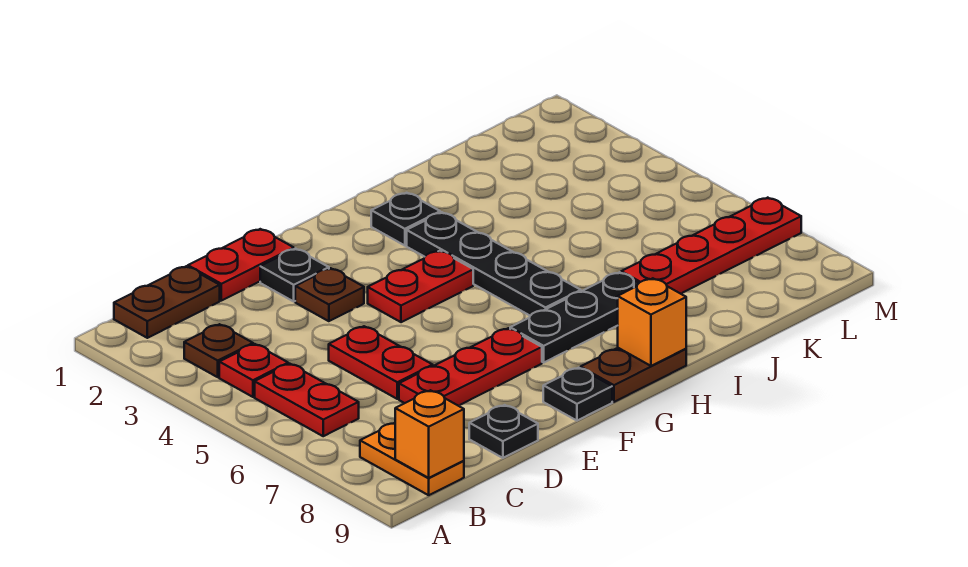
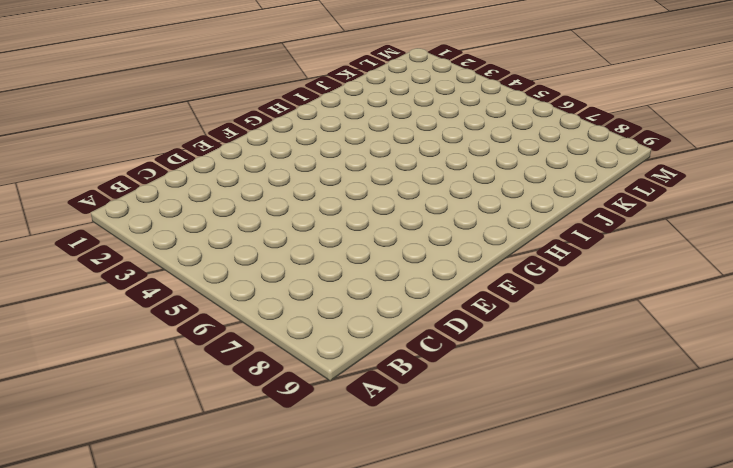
none -> brown plate B1:C1 level 1
none -> brown plate B3 level 1
none -> red plate B4 level 1

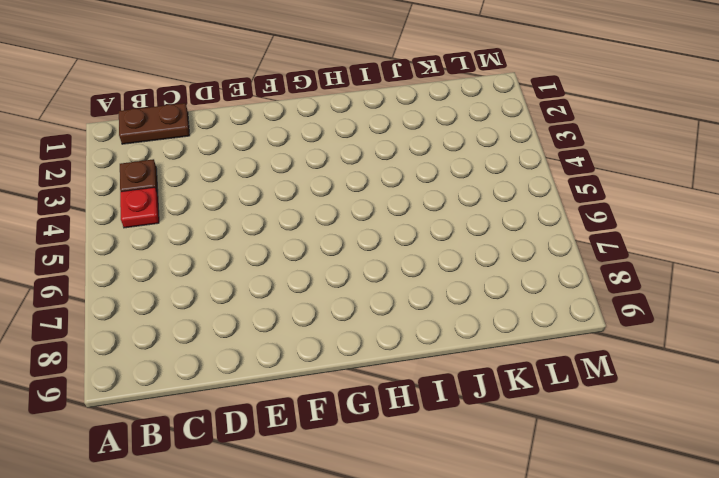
none -> red plate B5:B6 level 1
none -> orange plate B8:B9 level 1
none -> red plate D1:E1 level 1

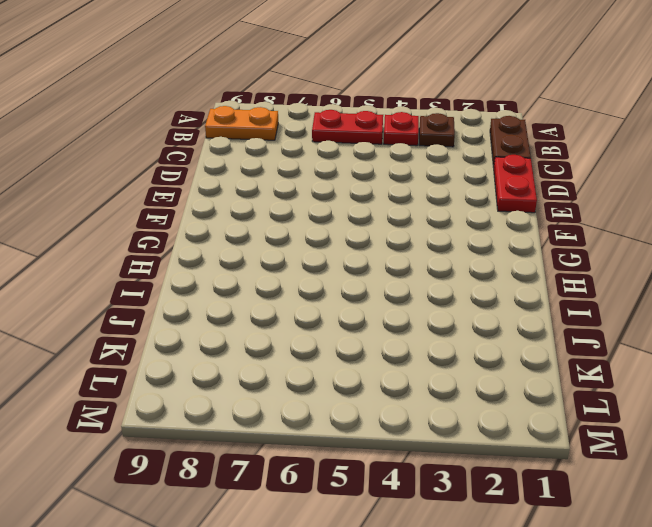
none -> red plate D5:D6 level 1
none -> red plate D7:F7 level 1
none -> black plate D9 level 1

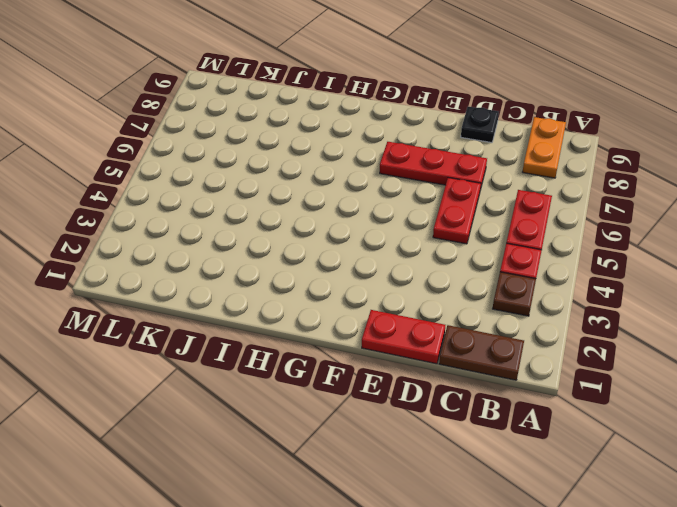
none -> black plate E2 level 1
none -> brown plate E3 level 1
none -> red plate F4:G4 level 1

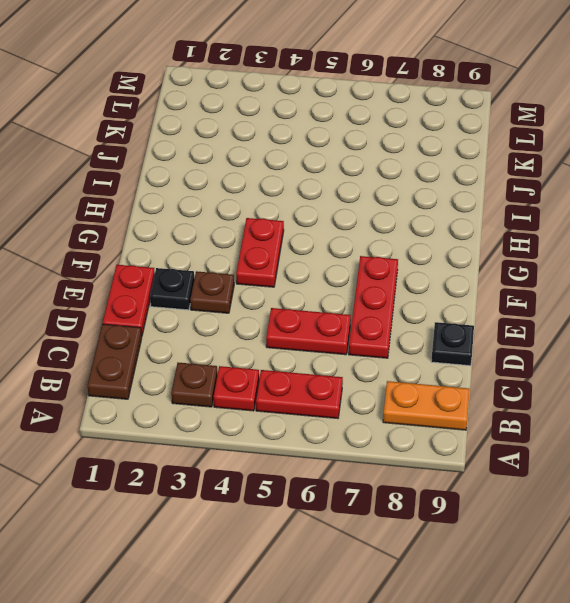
none -> black plate F9 level 1
none -> black plate G7:I7 level 1
none -> brown plate G9:H9 level 1

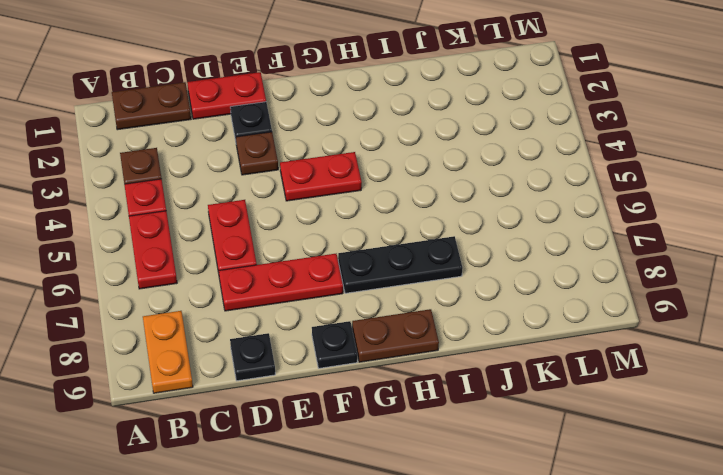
none -> black plate H2 level 1
none -> black plate H3:H6 level 1
none -> red plate J7:M7 level 1

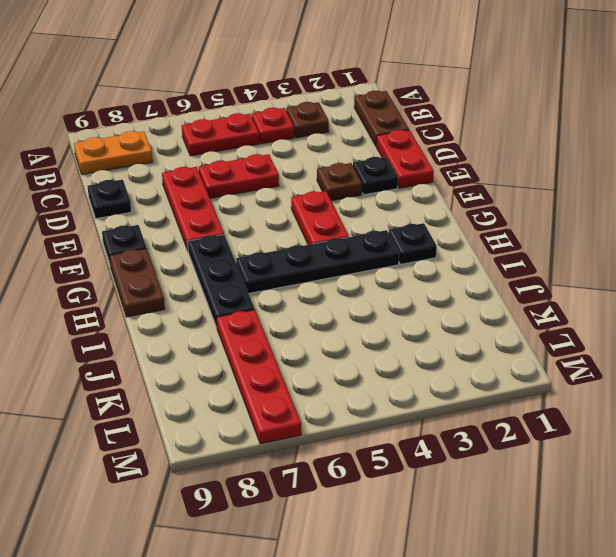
none -> orange brick B9 level 2
none -> orange brick H9 level 2

